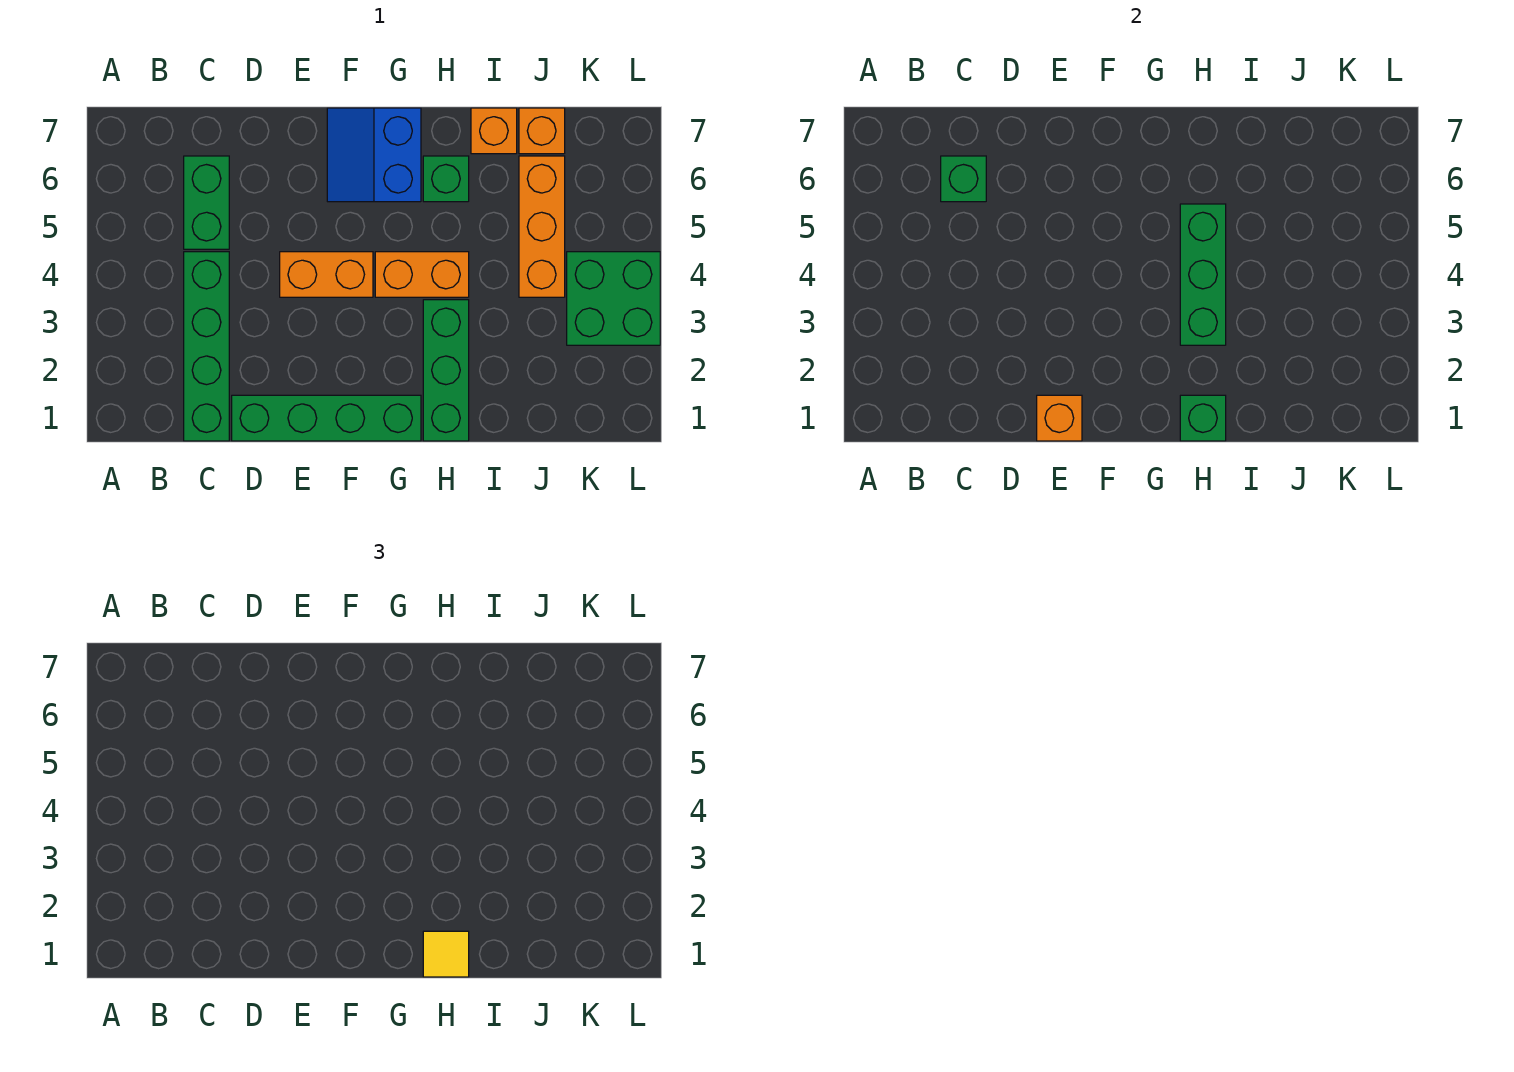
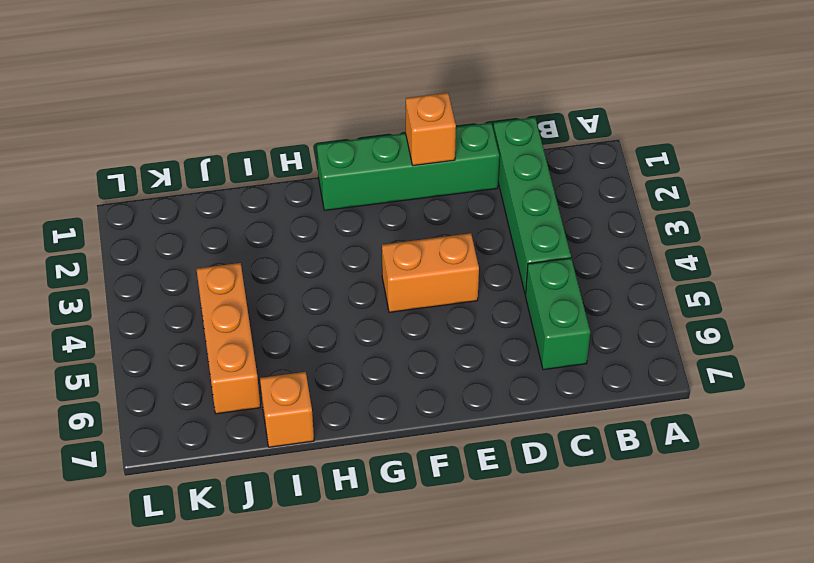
none -> blue slope F6:G7 level 1 top G
none -> orange brick G4:H4 level 1
none -> green brick H1:H3 level 1

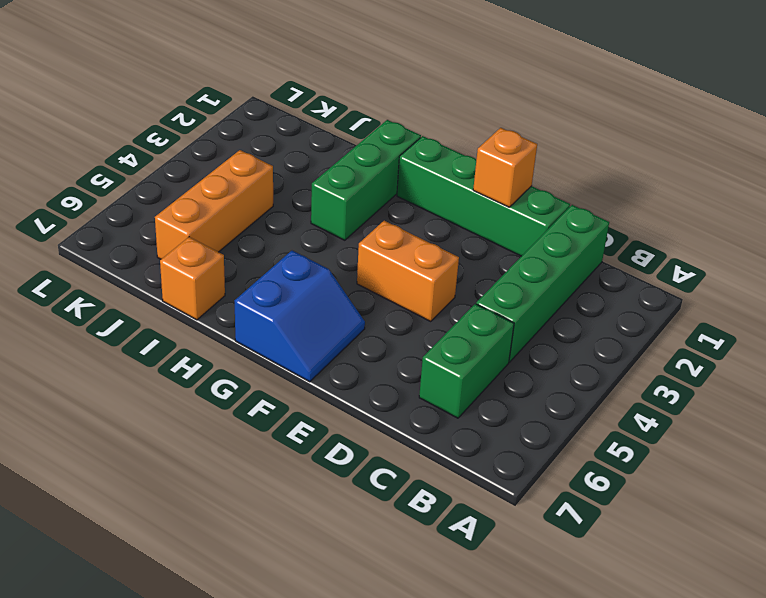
none -> orange brick G4:H4 level 1
none -> green brick H6 level 1
none -> orange brick J7 level 1

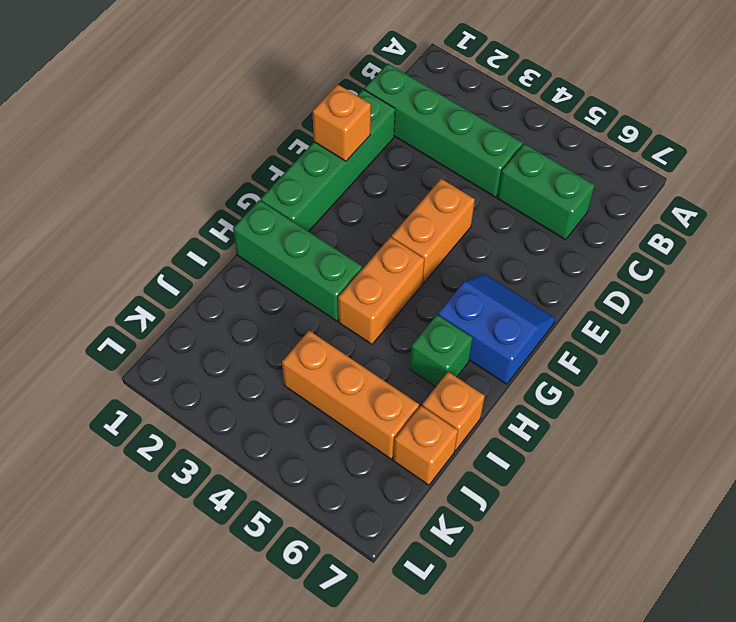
none -> green brick K3:L4 level 1
none -> green brick C6 level 2
none -> green brick H1 level 2

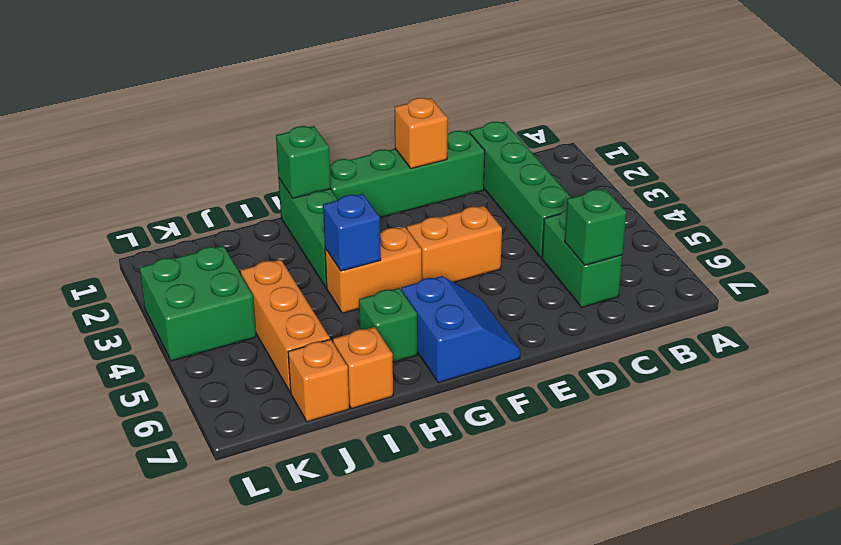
blue brick H4 level 2 -> green brick H3:H5 level 2
none -> yellow tile H1 level 3

